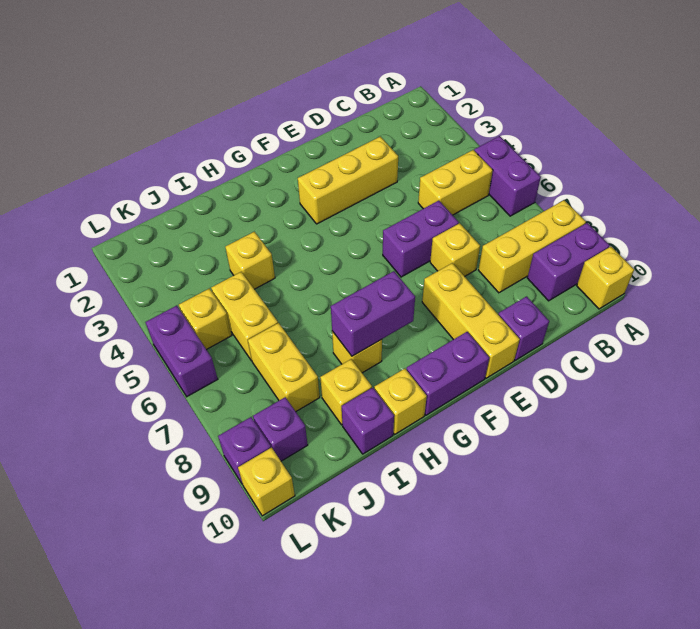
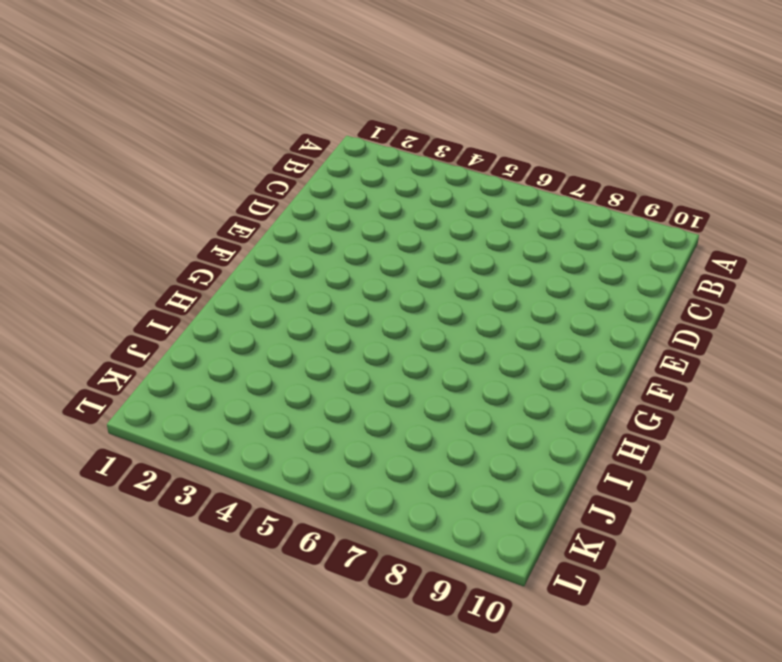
none -> purple brick A5:A6 level 1
none -> yellow brick A8:C8 level 1
none -> purple brick A9:B9 level 1

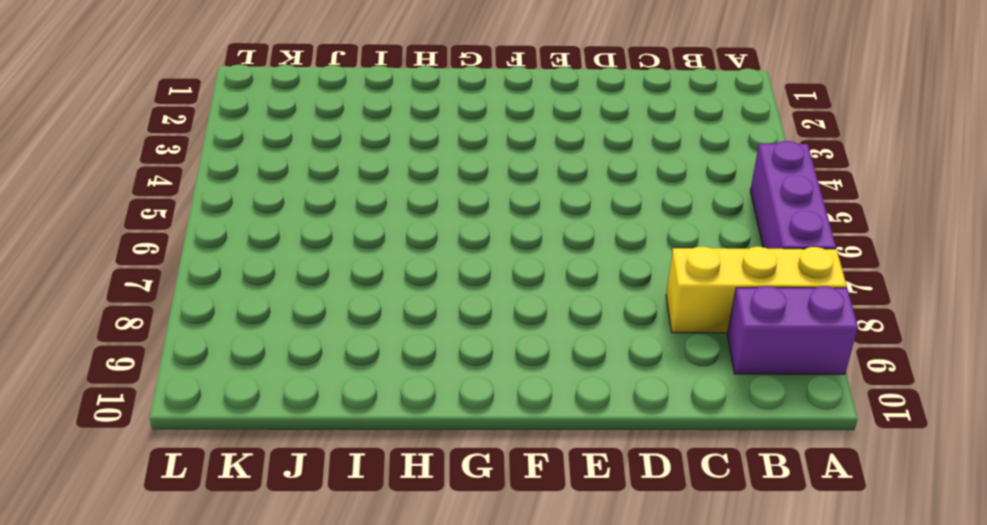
purple brick A5:A7 level 1 -> purple brick A5:A6 level 1
none -> yellow brick A10 level 1
none -> yellow brick B5:C5 level 1
none -> yellow brick D3:F3 level 1

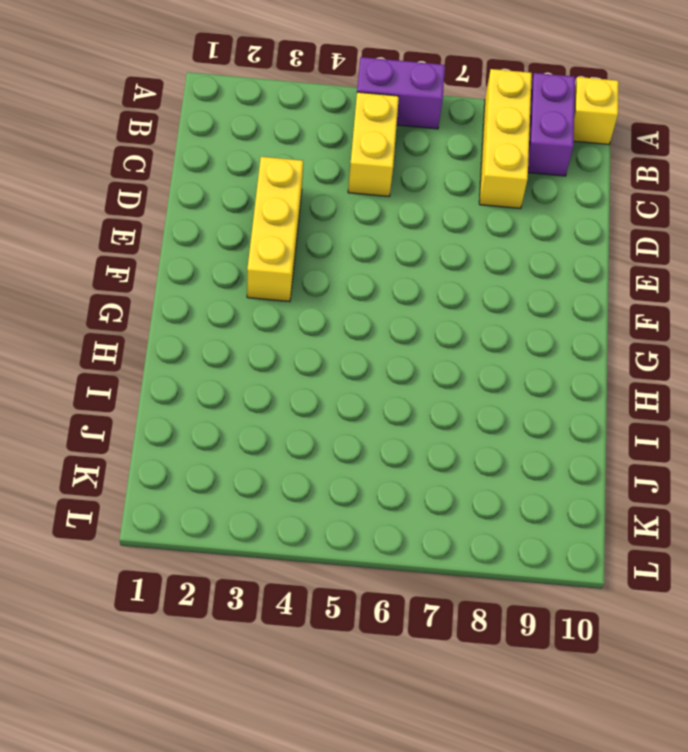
none -> purple brick D6:E6 level 1
none -> yellow brick D7 level 1
none -> purple brick D10 level 1

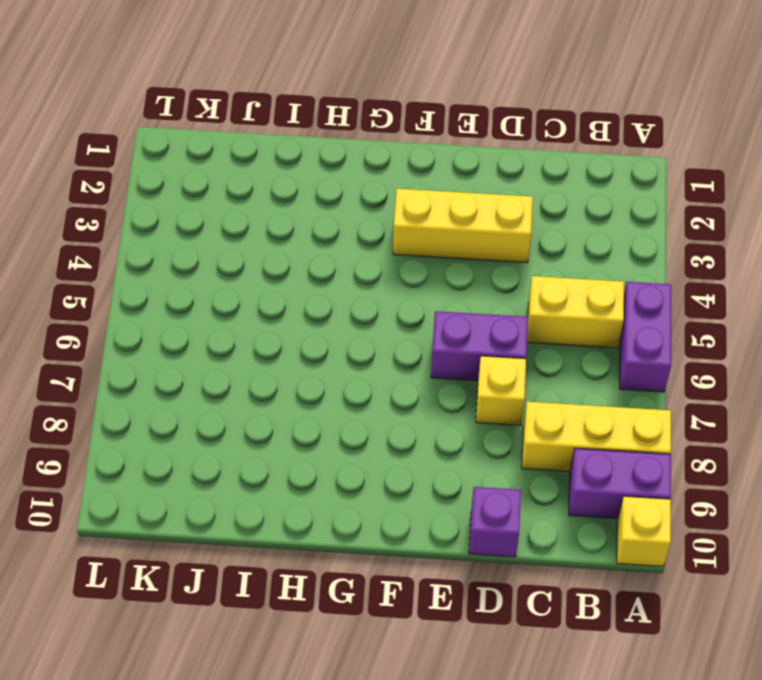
none -> yellow brick E8:E10 level 1
none -> purple brick F10:G10 level 1
none -> yellow brick H8 level 1

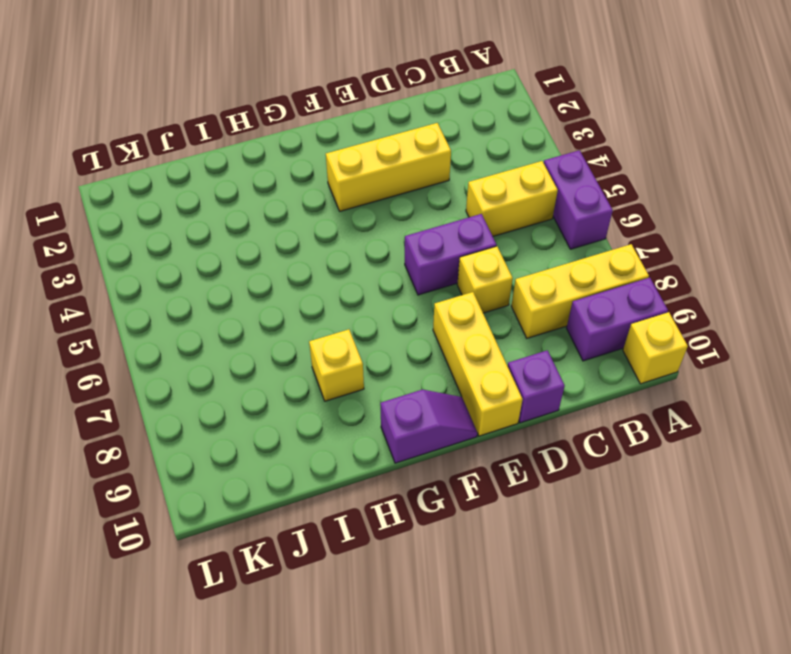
purple slope F10:G10 level 1 top G -> purple brick F10:G10 level 1
none -> yellow brick H10 level 1
none -> yellow brick I4 level 1
none -> yellow brick I9 level 1

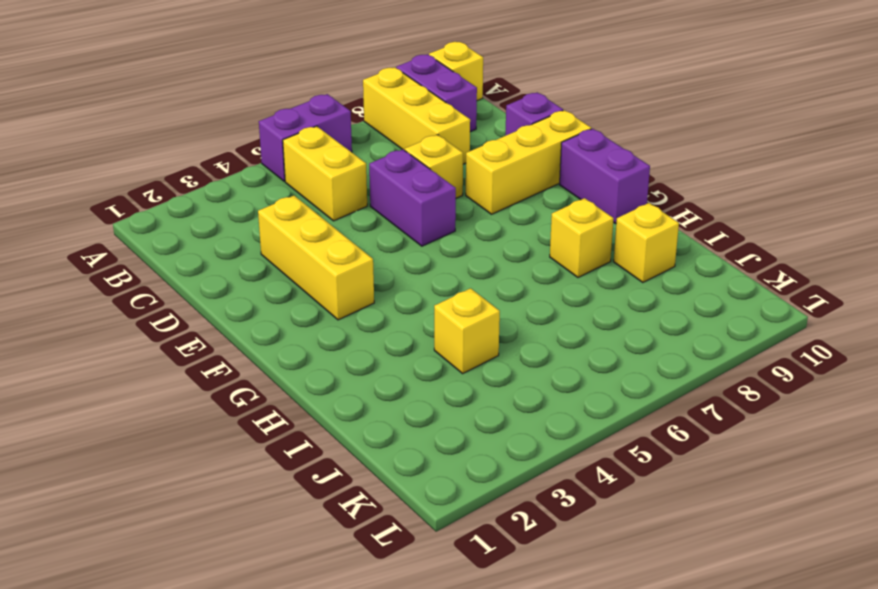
none -> yellow brick H10 level 1
none -> purple brick I10 level 1
none -> yellow brick J5:J6 level 1

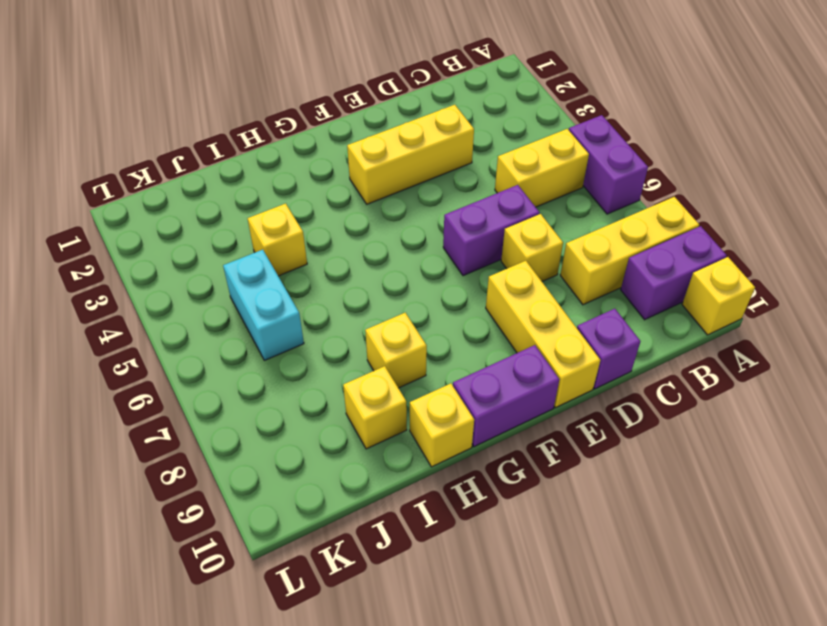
cyan brick J5:J6 level 1 -> yellow brick J5:J6 level 1
none -> purple brick I10 level 1
none -> yellow brick J7:J8 level 1
none -> yellow brick K5 level 1

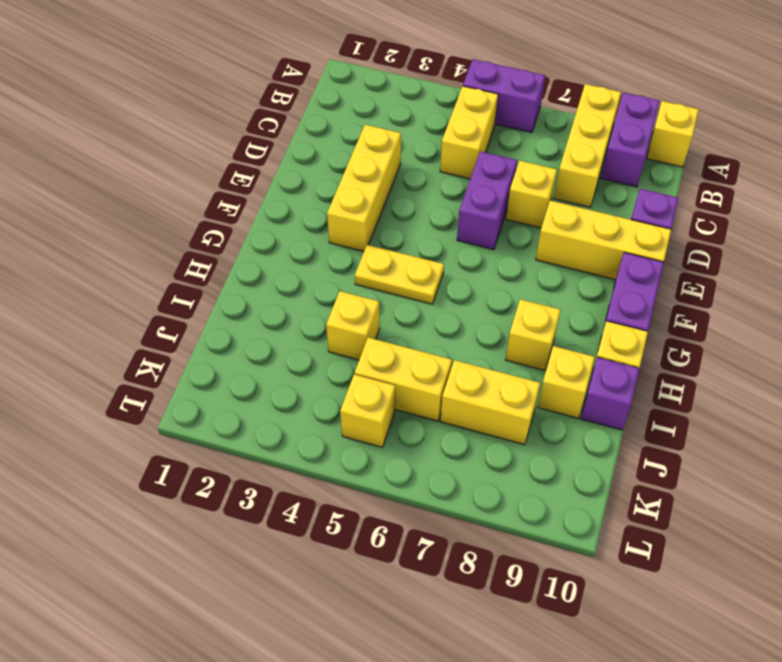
yellow plate G4:G5 level 1 -> none
none -> purple brick K9 level 1
none -> purple brick L5:L6 level 1
none -> purple brick L9 level 1

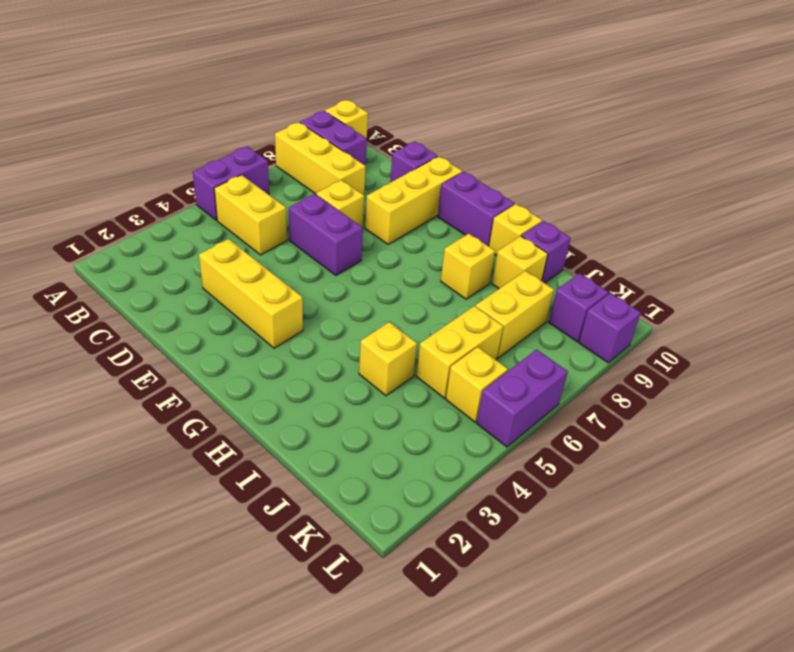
none -> yellow brick L10 level 1
none -> purple brick G8:H8 level 2

